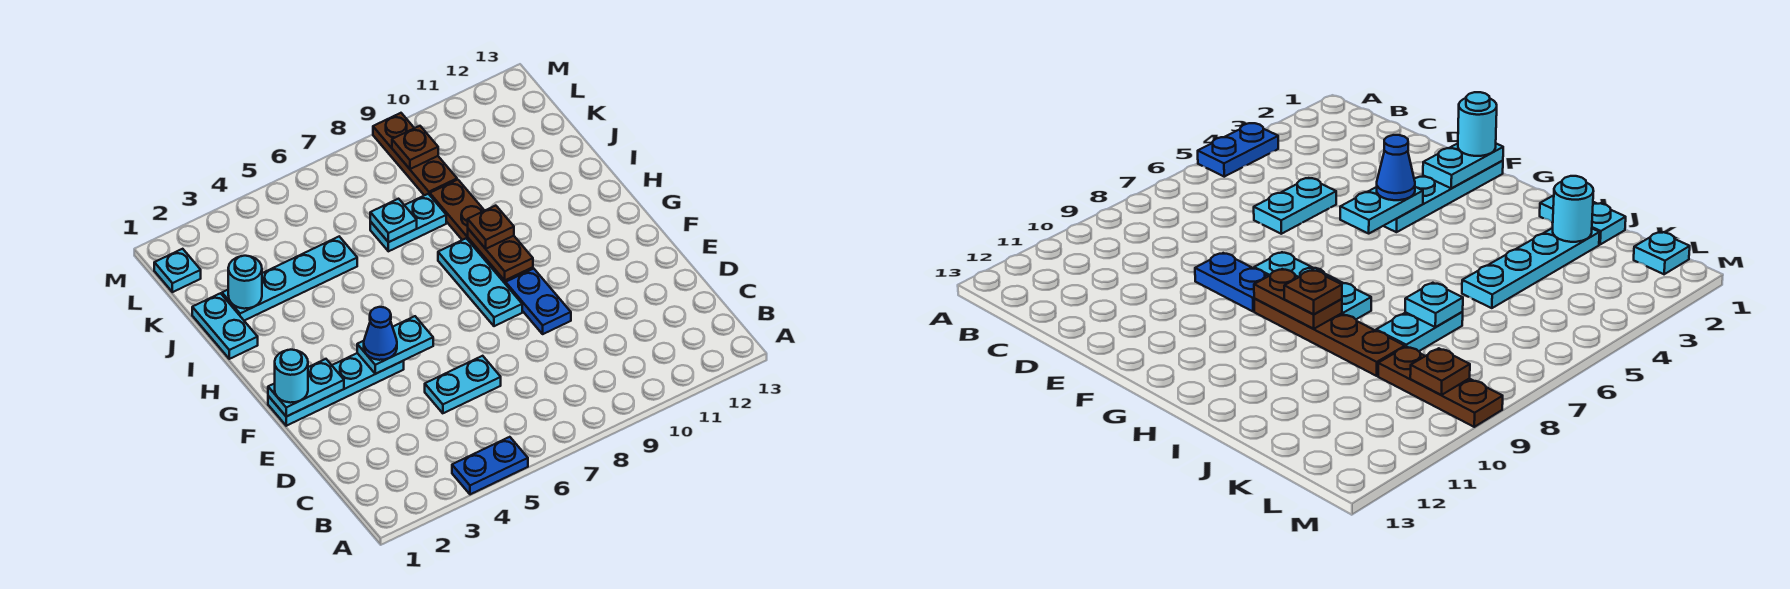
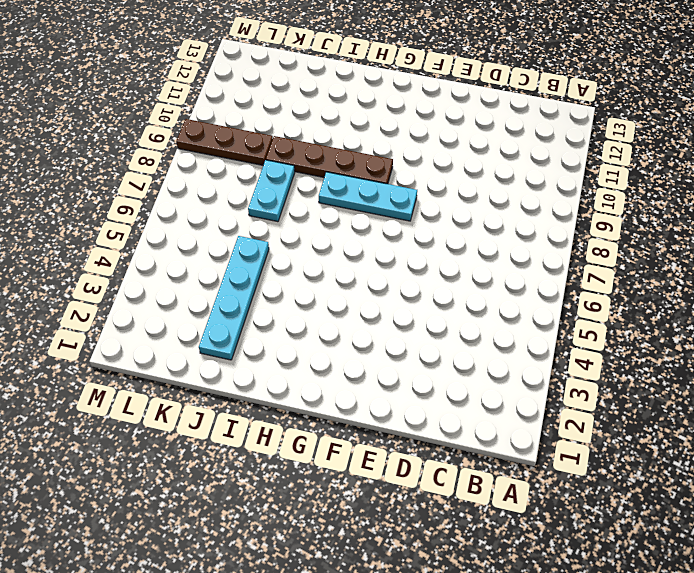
none -> blue plate A4:A5 level 1
none -> cyan plate D5:D6 level 1
none -> blue plate E9:F9 level 1

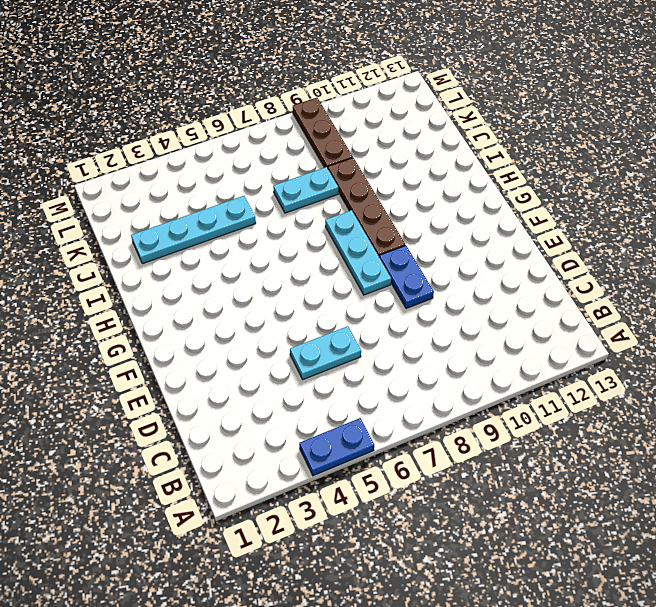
none -> cyan plate F1:F4 level 1
none -> cyan plate I1:J1 level 1
none -> cyan plate L1 level 1

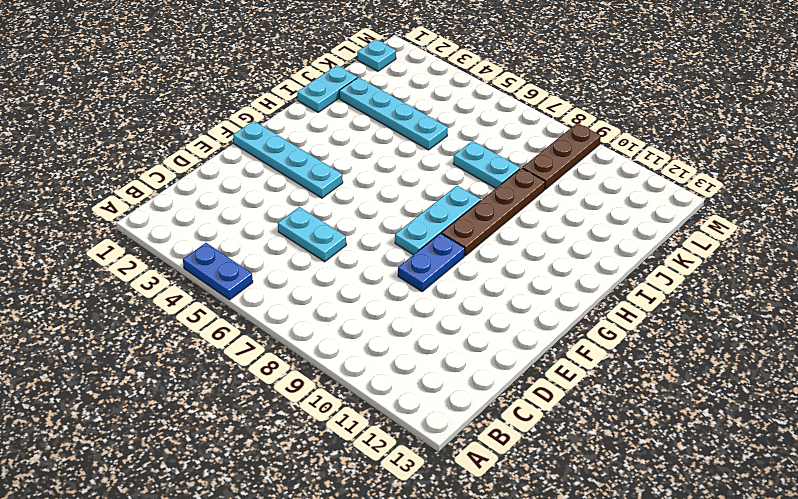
none -> cyan plate F1:F2 level 2
none -> cyan plate F4:F5 level 2
none -> brown plate G9:H9 level 2

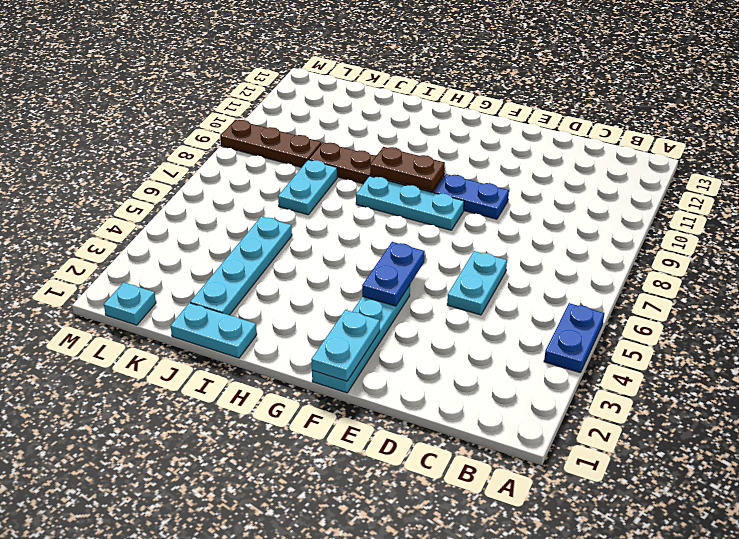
blue plate F4:F5 level 2 -> cyan plate F4:F5 level 2
none -> cyan round brick J2 level 2
none -> cyan plate J7 level 2
none -> brown plate L9 level 2

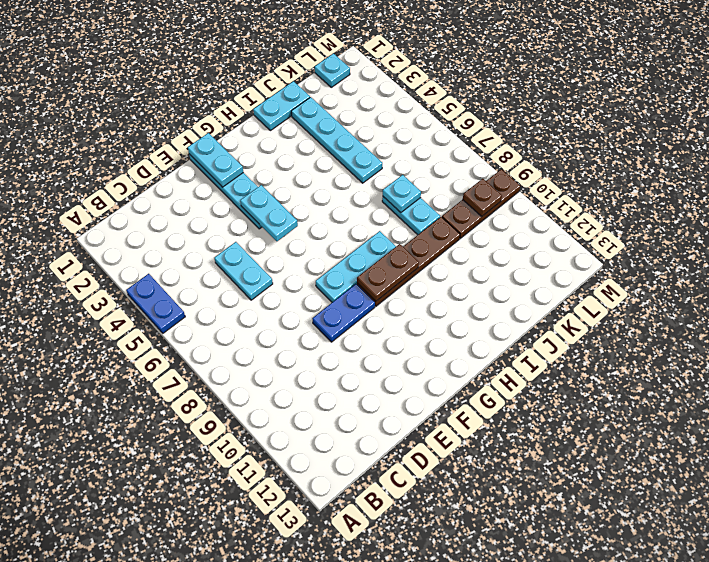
none -> cyan round brick J2 level 2
none -> cyan round brick F1 level 3
none -> blue cone F4 level 3

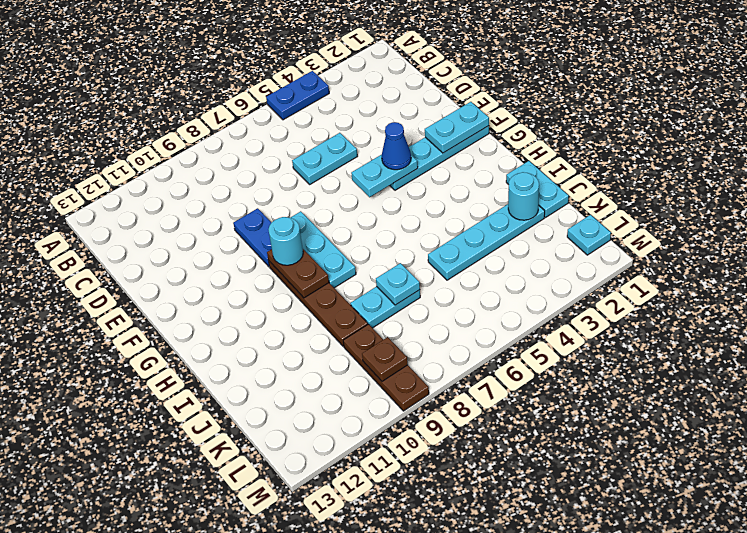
cyan round brick G9 level 3 -> cyan round brick F1 level 3
none -> brown plate H9 level 3

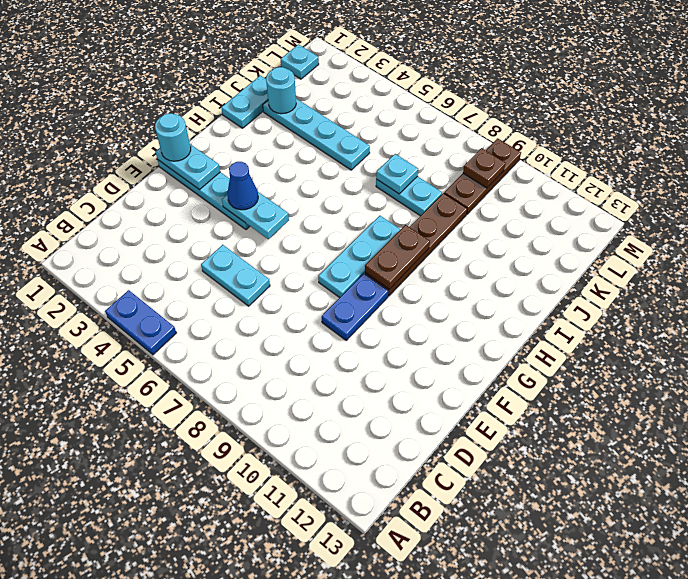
none -> brown plate H9 level 3

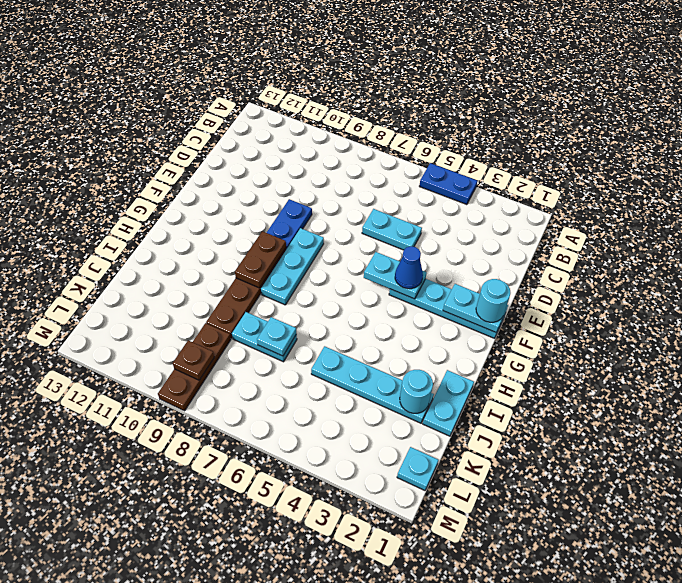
none -> brown plate H9 level 3

